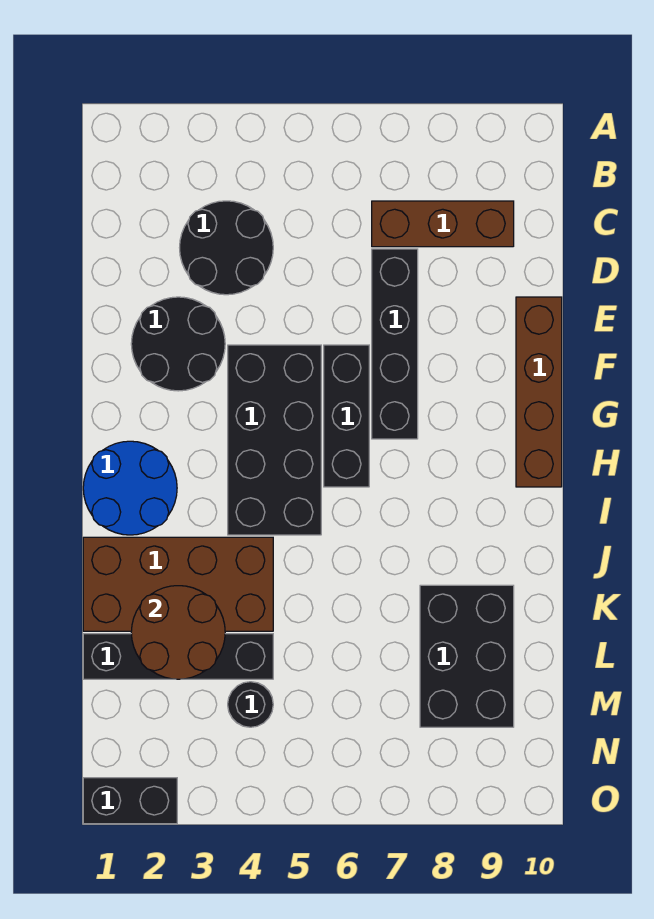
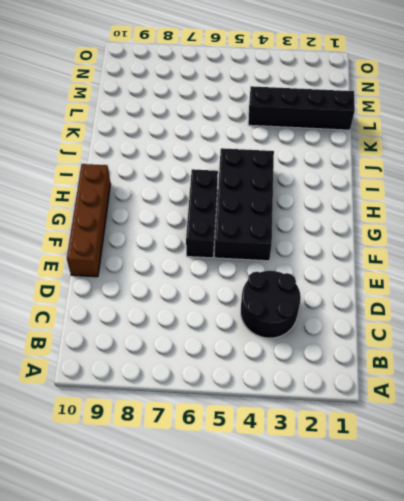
none -> brown brick C7:C9 level 1
none -> black brick D7:G7 level 1
none -> black round brick E2:F3 level 1

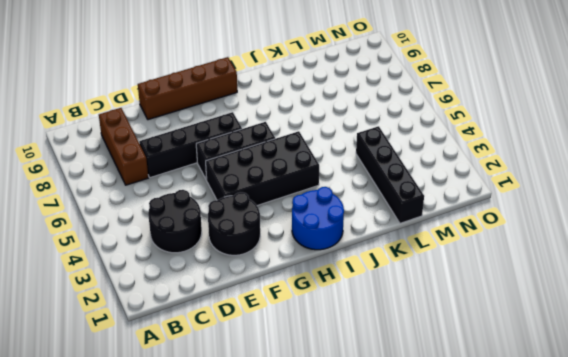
none -> brown brick J1:K4 level 1
none -> black brick K8:M9 level 1
none -> black round brick M4 level 1

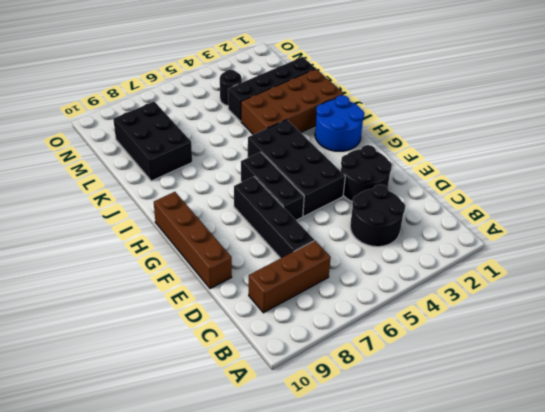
none -> black brick O1:O2 level 1
none -> brown round brick K2:L3 level 2

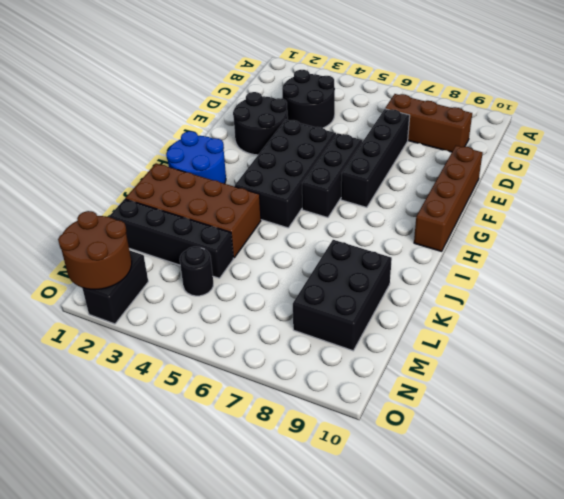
brown round brick N1:O2 level 2 -> brown round brick K2:L3 level 2
black brick N2:O2 level 1 -> black brick O1:O2 level 1

